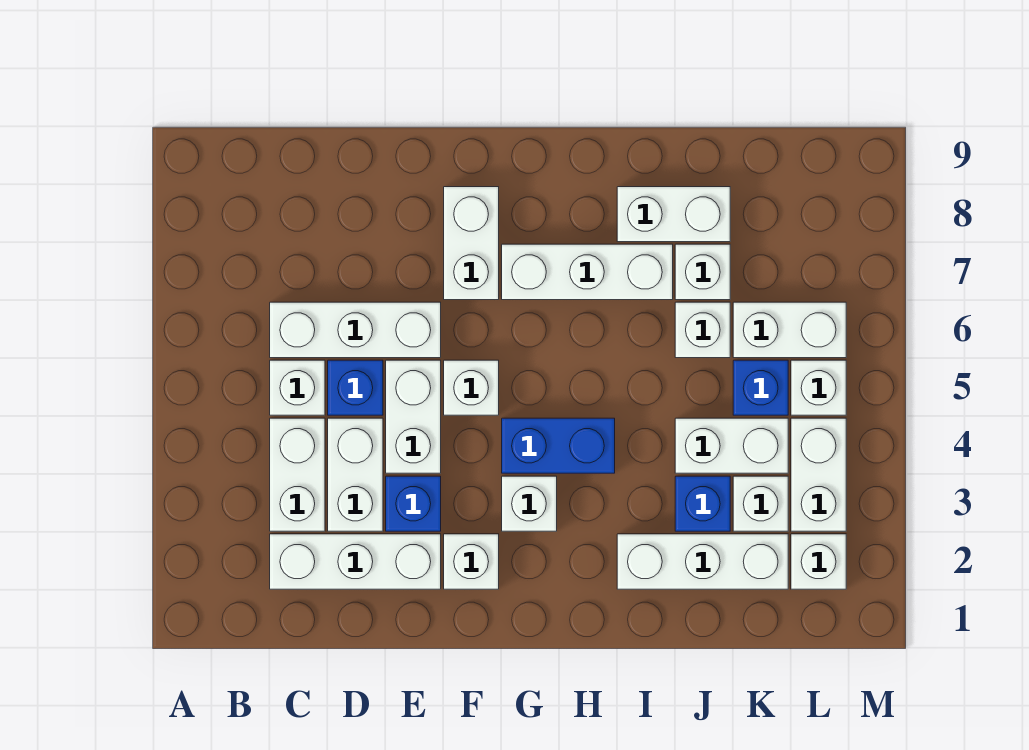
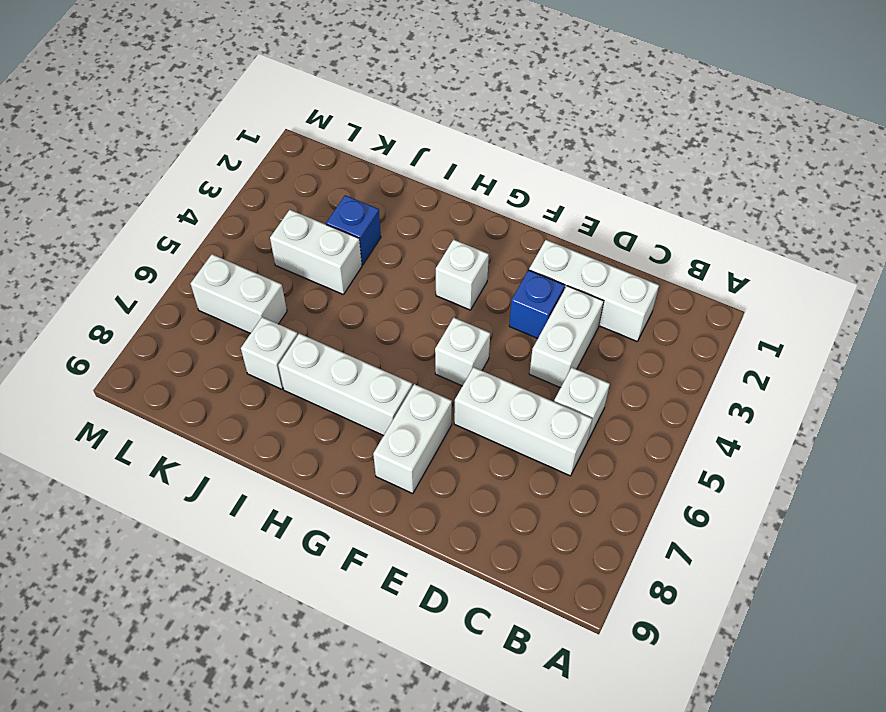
none -> white brick C3:C4 level 1
none -> blue brick D5 level 1
none -> white brick E4:E5 level 1

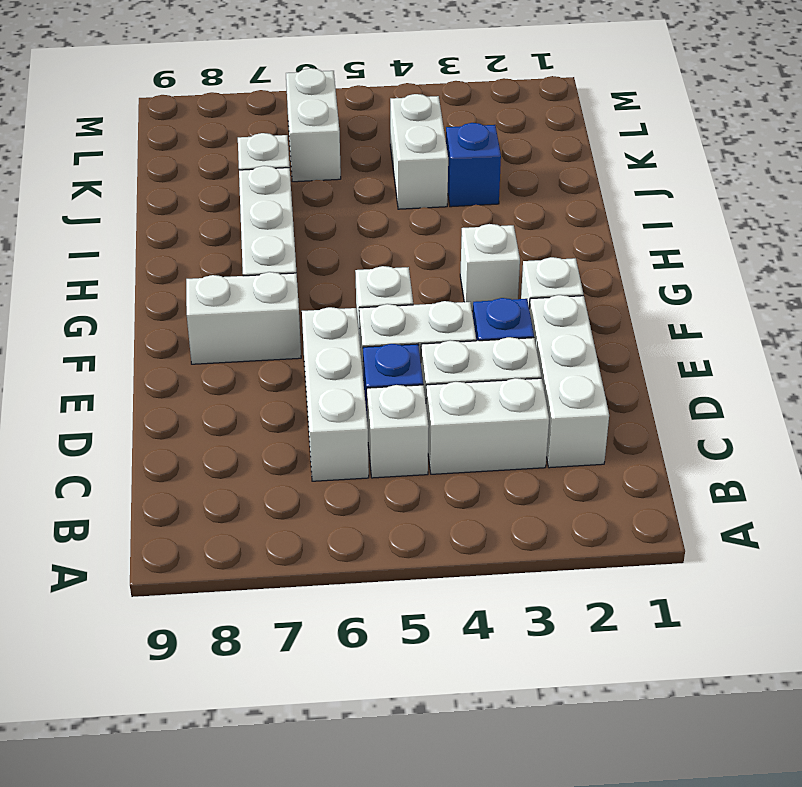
none -> blue brick G4:H4 level 1
none -> white brick I2:K2 level 1
none -> white brick I8:J8 level 1

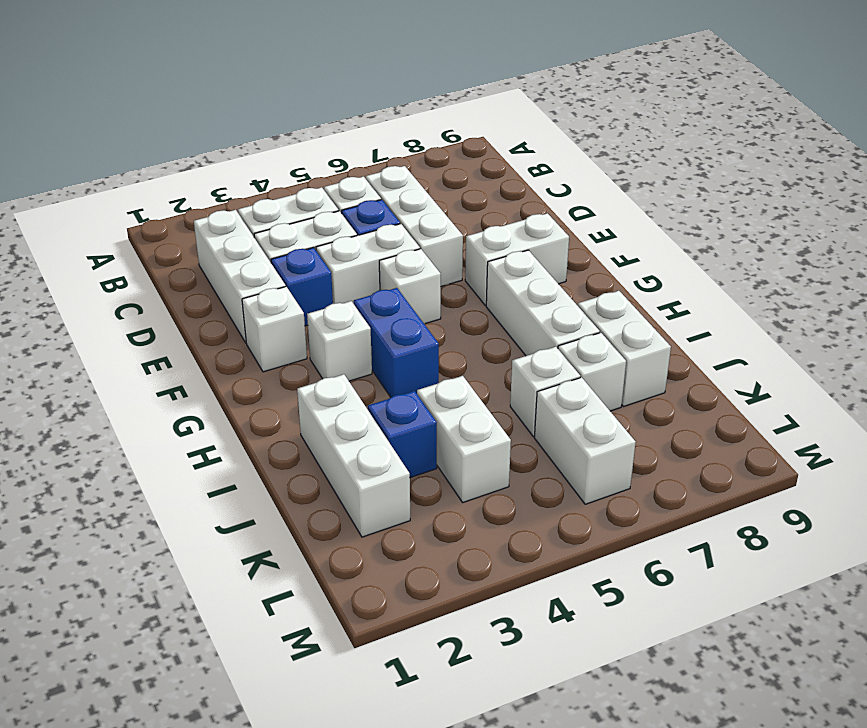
none -> white brick K3 level 1
none -> blue brick K5 level 1
none -> white brick L2 level 1

